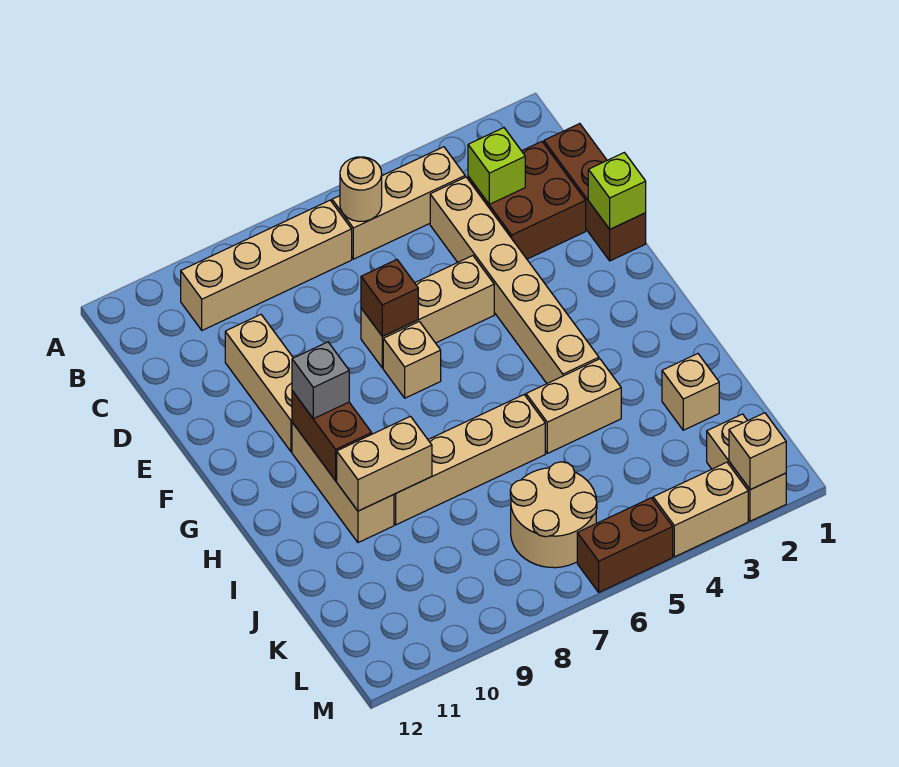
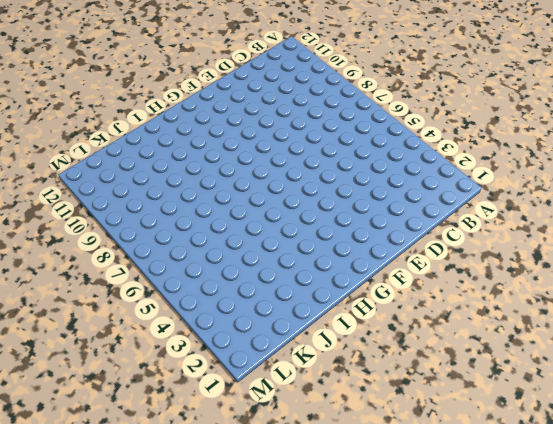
none -> tan brick B4:B6 level 1
none -> tan brick B7:B10 level 1
none -> brown brick C1:E1 level 1

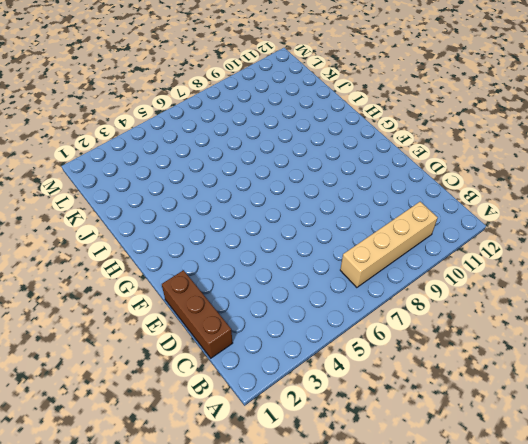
none -> tan brick B4:B6 level 1
none -> brown brick C2:D3 level 1
none -> tan brick C4:H4 level 1

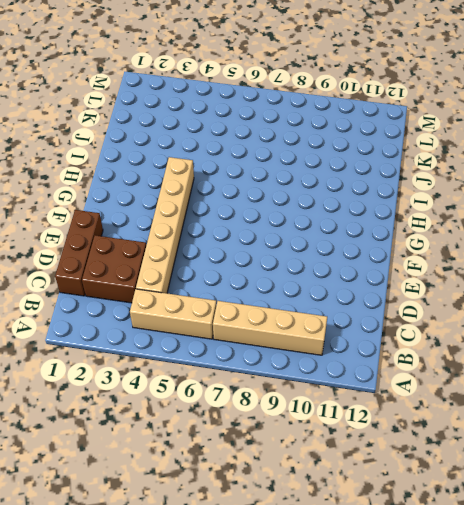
none -> tan brick D10:F10 level 1
none -> tan brick E5:E7 level 1
none -> tan brick F7 level 1

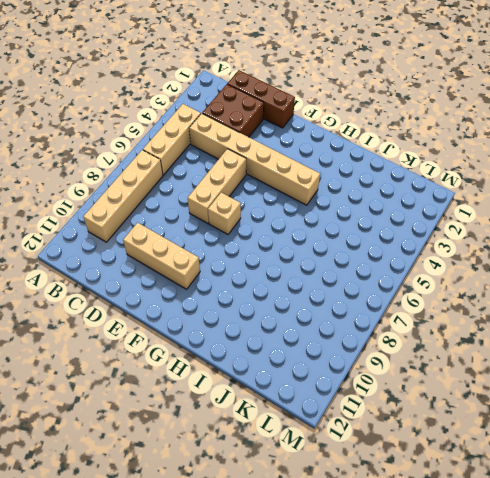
none -> tan brick G10:I10 level 1
none -> tan brick I4:I5 level 1
none -> tan brick I6:I9 level 1

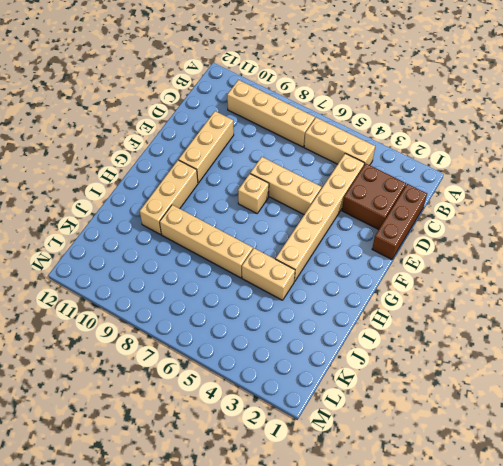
none -> tan brick J2 level 1
none -> tan round brick K6:L7 level 1
none -> tan brick L2:M2 level 1

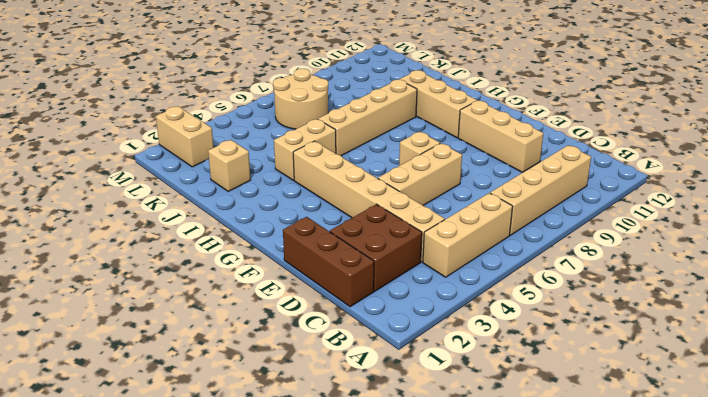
none -> tan brick M3:M4 level 1
none -> brown brick M5:M6 level 1
none -> tan round brick B6 level 2

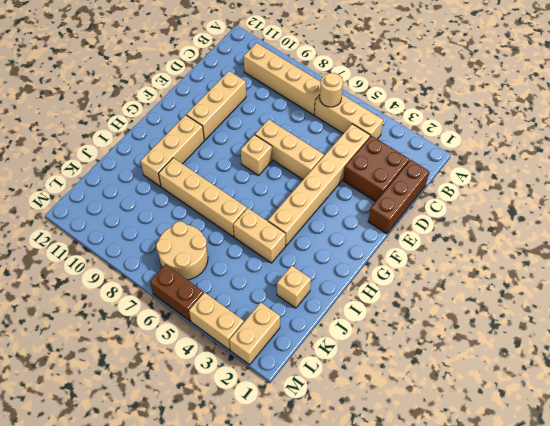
none -> lime brick C3 level 2
none -> lime brick E1 level 2
none -> brown brick E7 level 2

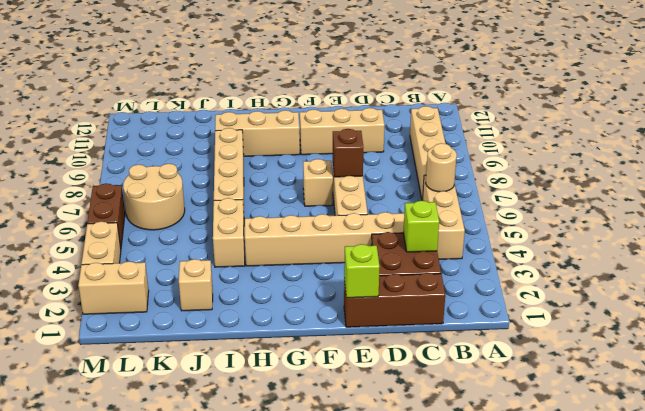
none -> brown brick G10:H10 level 2
none -> tan brick I9:I10 level 2
none -> tan brick M2 level 2

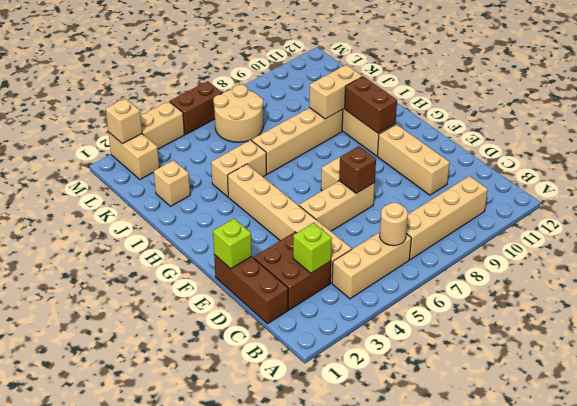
none -> grey brick G10 level 3

